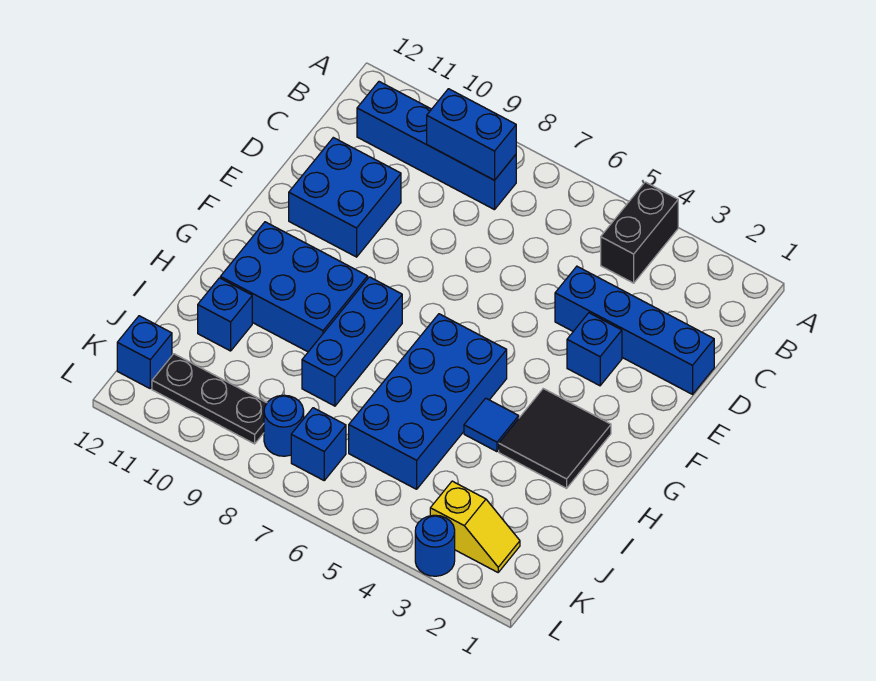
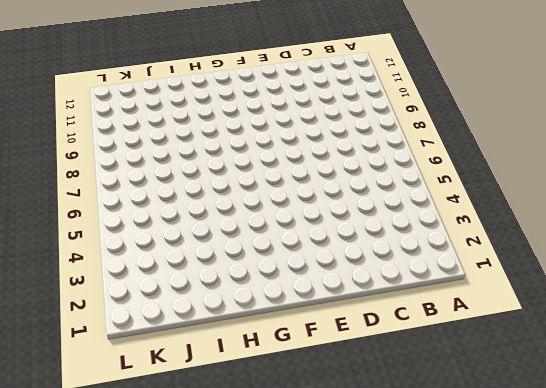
none -> black brick A4:B4 level 1
none -> blue brick B8:B11 level 1
none -> blue brick D1:D4 level 1

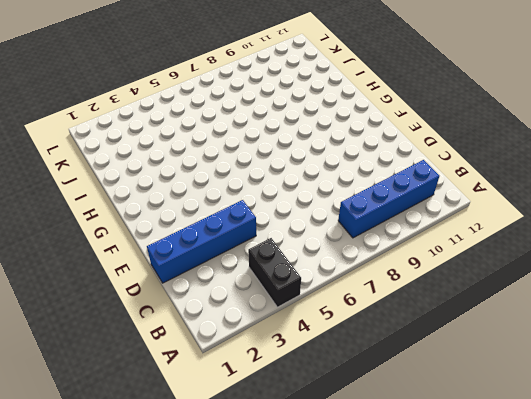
none -> blue brick D10:E11 level 1
none -> blue brick E3 level 1
none -> black tile G2:H3 level 1

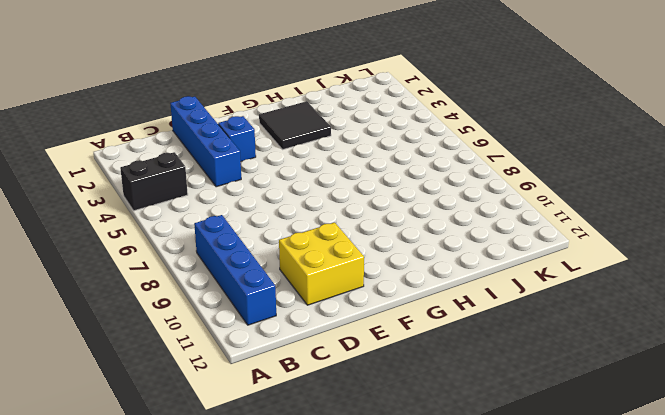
yellow brick D10:E11 level 1 -> blue brick D10:E11 level 1
none -> blue brick G5:J6 level 1
none -> blue brick G8:I8 level 1
none -> blue brick G9:H11 level 1

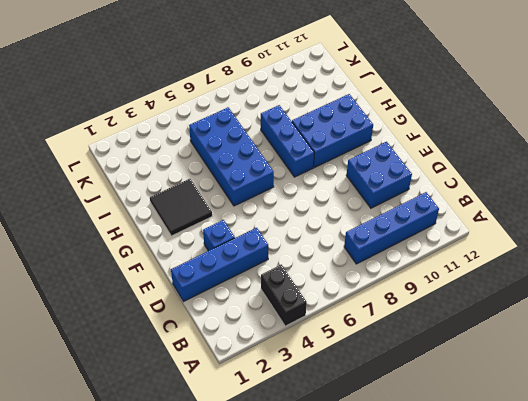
none -> blue tile H4 level 1
none -> blue brick I11 level 1
none -> yellow slope K2:K3 level 1 top 3

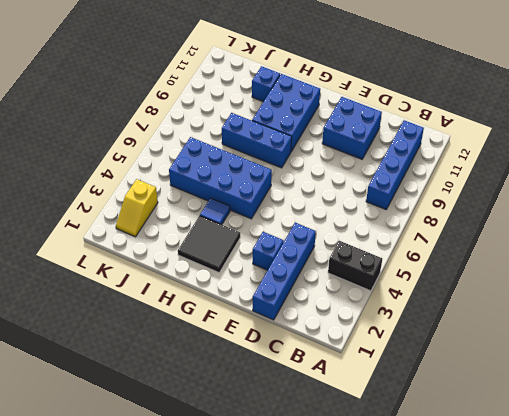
none -> blue brick K7 level 1
none -> blue round brick K8 level 1
none -> black plate K9:K11 level 1

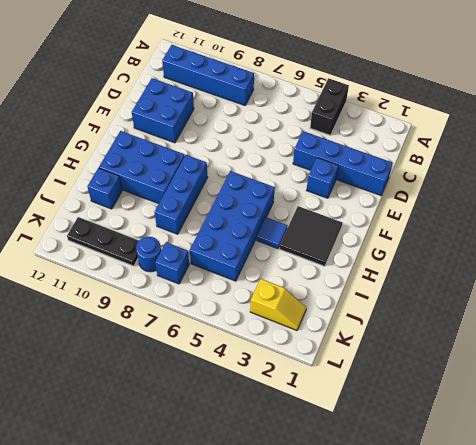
none -> blue brick K12 level 1
none -> blue round brick L3 level 1
none -> blue brick B8:B9 level 2

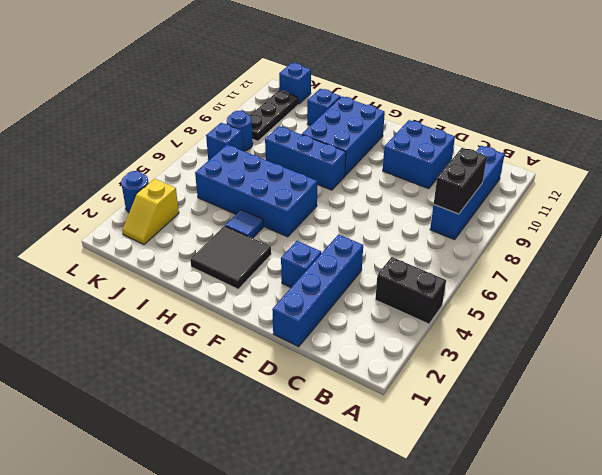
black brick B8:B9 level 2 -> blue brick B8:B9 level 2

